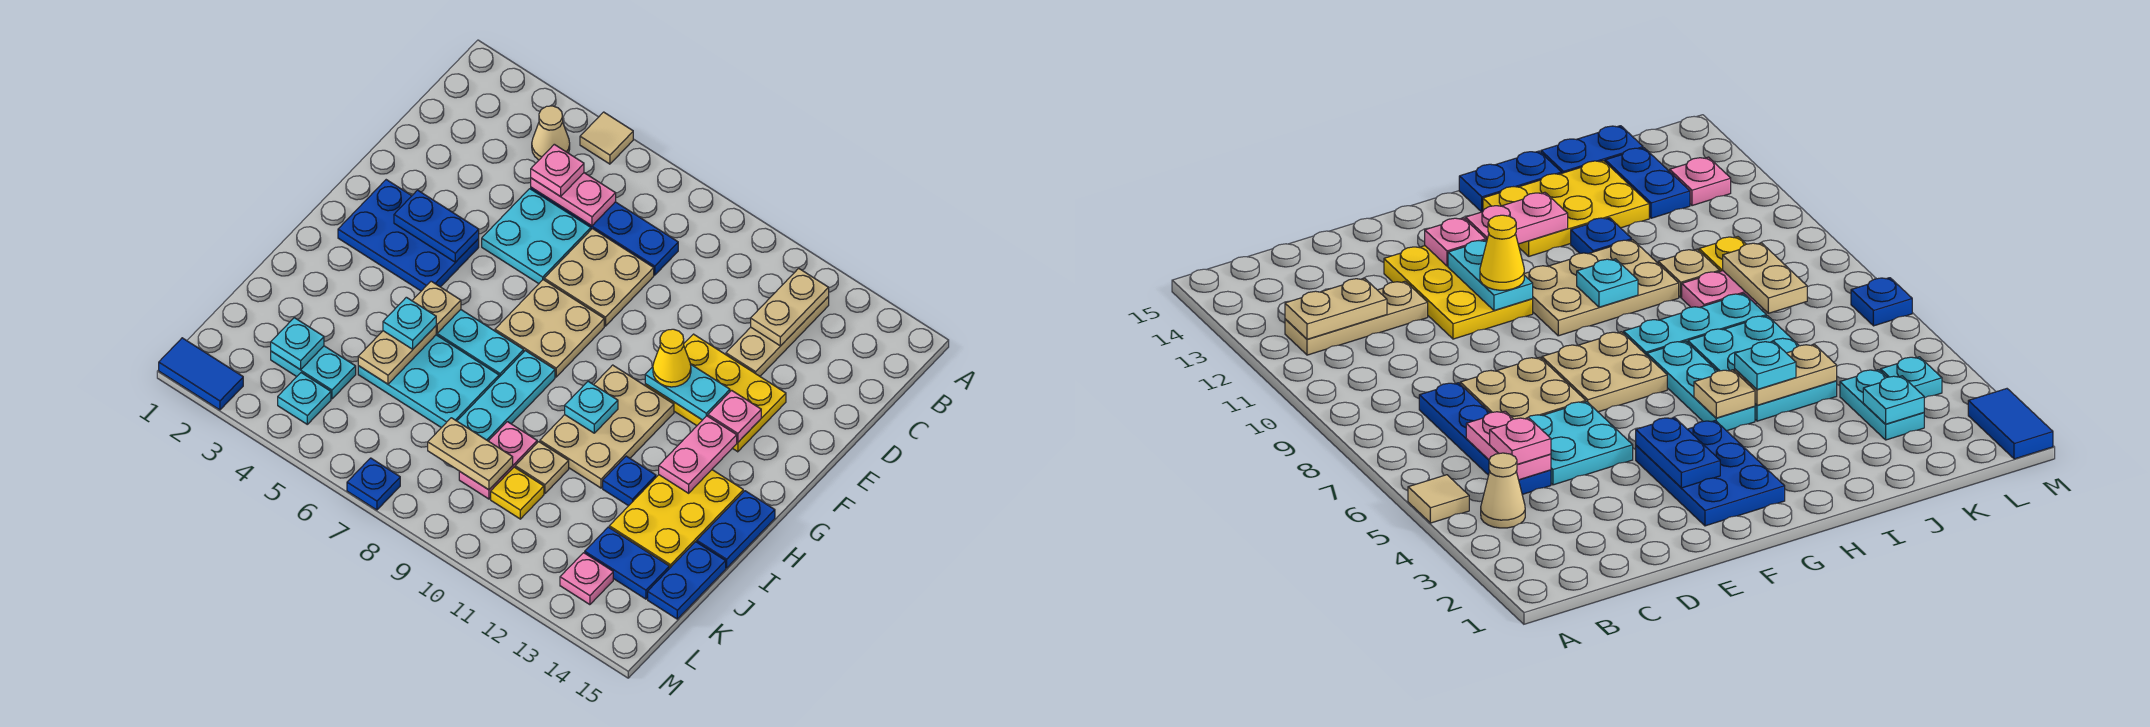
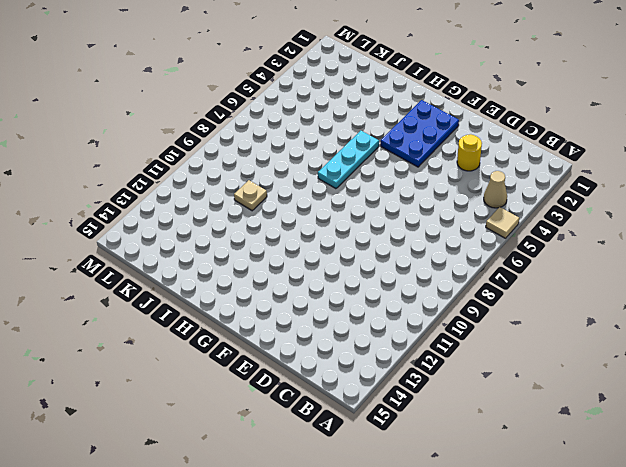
yellow round brick D3 level 1 -> none
none -> tan plate B12:D12 level 1
none -> blue plate C5:C8 level 1
none -> cyan plate D5:E6 level 1
none -> tan plate D7:E8 level 1

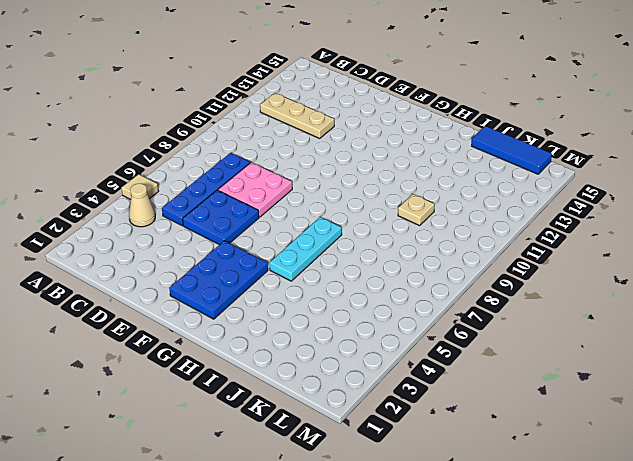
blue plate D5:E6 level 1 -> cyan plate D5:E6 level 1
pink plate D7:E8 level 1 -> tan plate D7:E8 level 1
blue tile J15:L15 level 1 -> blue plate J15:K15 level 1
none -> yellow plate E11:F13 level 1
none -> tan plate F7:G8 level 1
none -> tan plate G10:I11 level 1
none -> cyan plate H8:J8 level 1

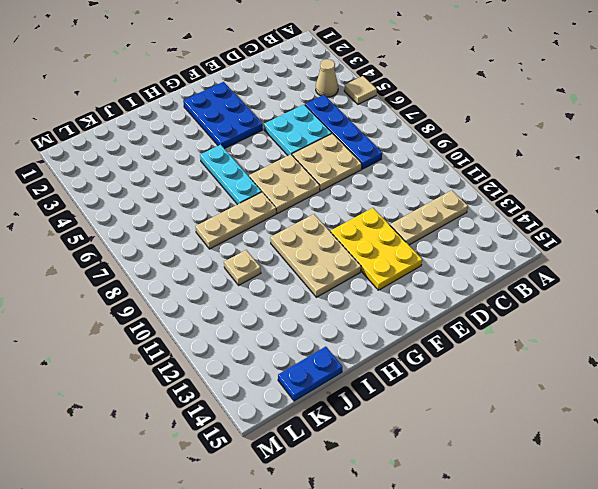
tan plate G10:H12 level 1 -> tan plate G10:I11 level 1
tan plate H8:J8 level 1 -> cyan plate H8:J8 level 1
none -> yellow plate H13:J14 level 1
none -> blue plate H15:I15 level 1
none -> cyan plate I5:J7 level 1
none -> blue plate I12 level 1

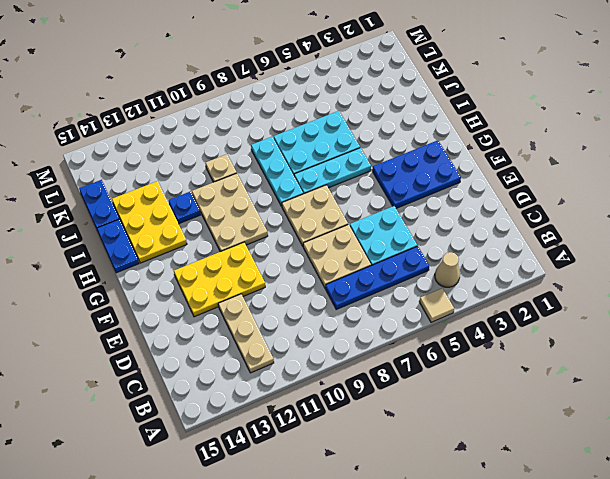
none -> pink plate J9:K9 level 1
none -> cyan plate K3:K4 level 1
none -> yellow plate K10 level 1
none -> blue plate K13:K14 level 1

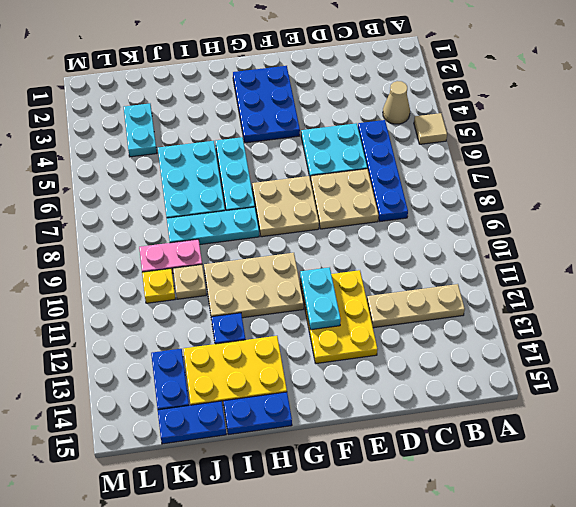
none -> cyan plate L4 level 1
none -> pink plate L13 level 1
none -> blue tile M1:M2 level 1
none -> blue plate M7 level 1

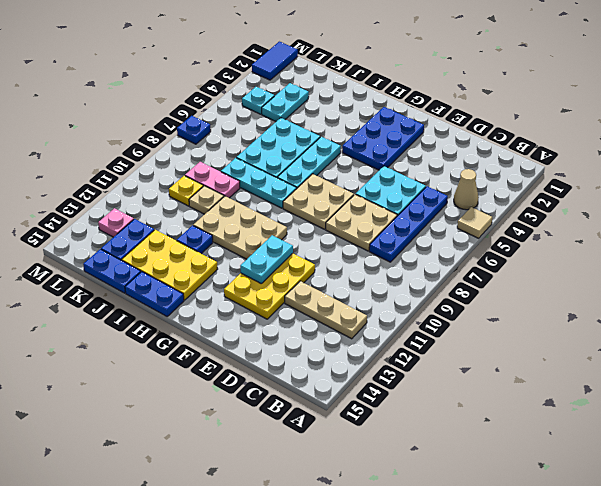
none -> tan plate B12:C12 level 2
none -> pink plate C5:C6 level 2
none -> blue plate F3:F4 level 2
none -> pink plate F13 level 2

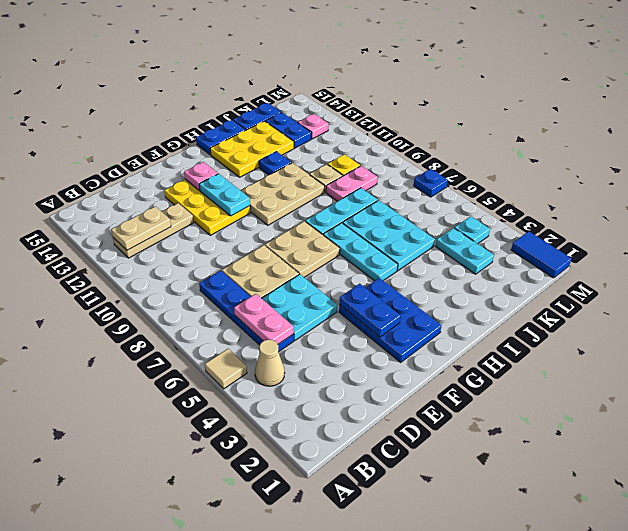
none -> pink plate G13:H13 level 2
none -> tan plate H5 level 2
none -> cyan plate H10 level 2
none -> tan plate I5:J5 level 2

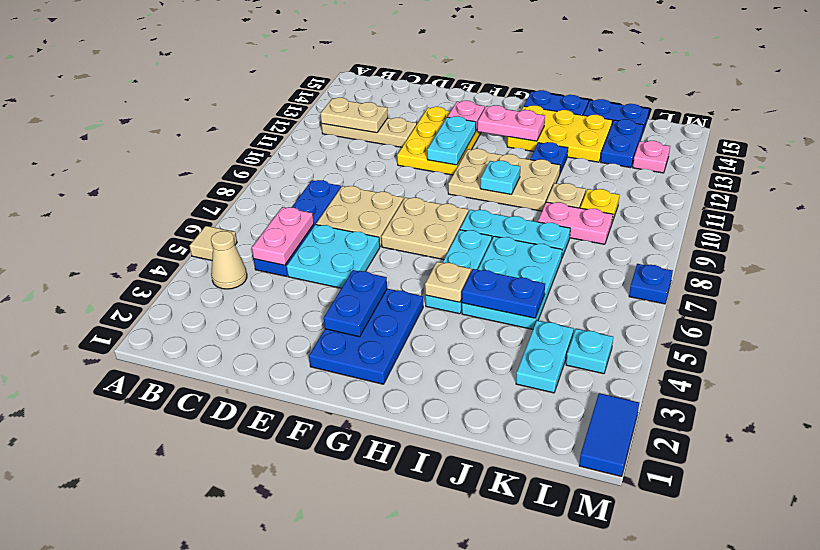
blue plate I5:J5 level 2 -> tan plate I5:J5 level 2
none -> cyan plate K3 level 2
none -> tan plate K8:K9 level 2
none -> pink plate C5 level 3
none -> yellow cone F11 level 3

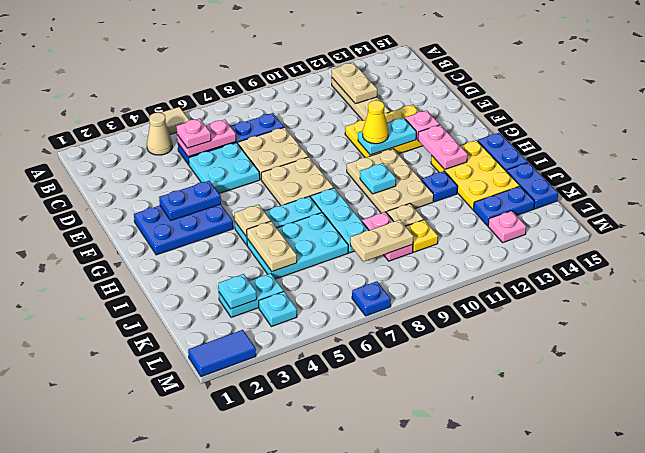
none -> cyan plate I5 level 3

